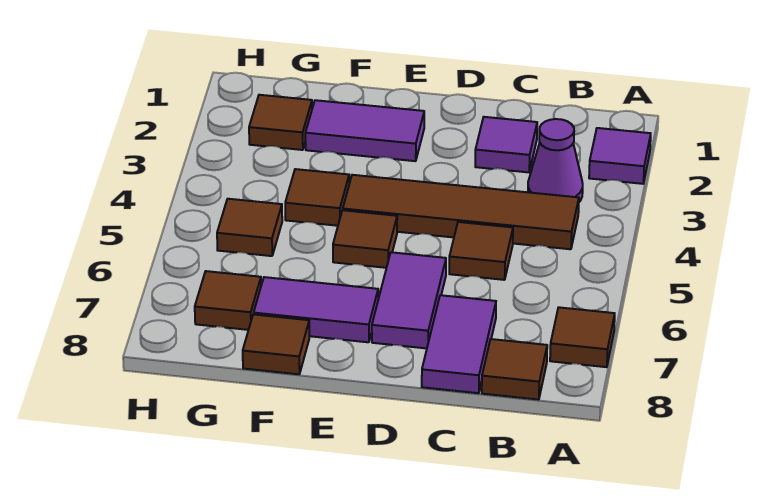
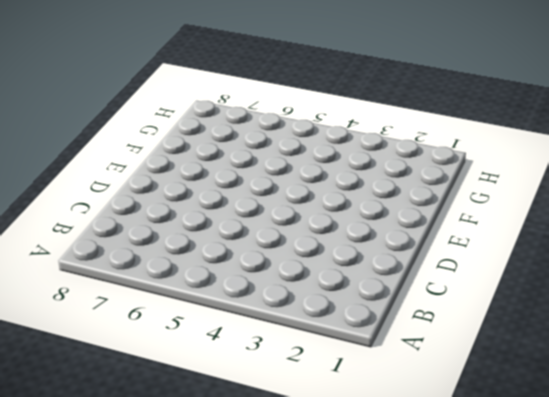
none -> purple tile A2 level 1
none -> brown tile A7 level 1
none -> purple cone B3 level 1

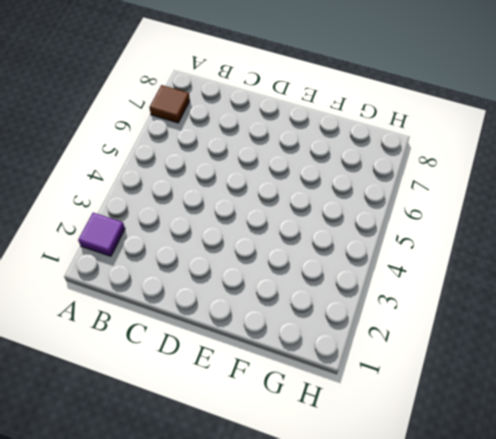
none -> purple cone B3 level 1
none -> brown tile B4:E4 level 1
none -> brown tile B8 level 1

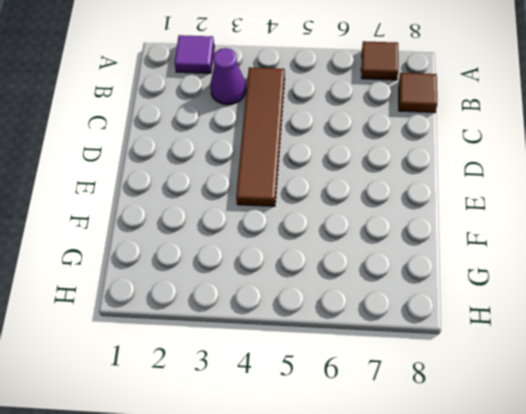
none -> purple tile C2 level 1
none -> brown tile C5 level 1
none -> purple tile C7:C8 level 1

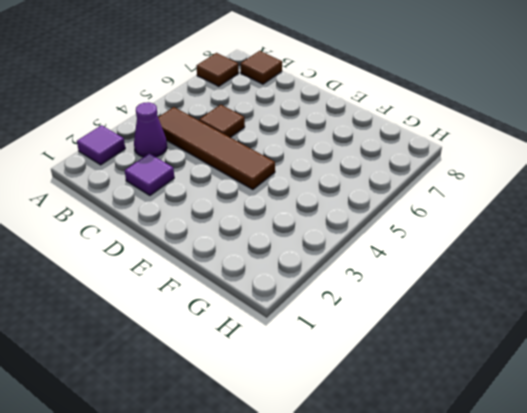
none -> purple tile C7:C8 level 1
none -> purple tile D6:D7 level 1
none -> purple tile E2:F2 level 1

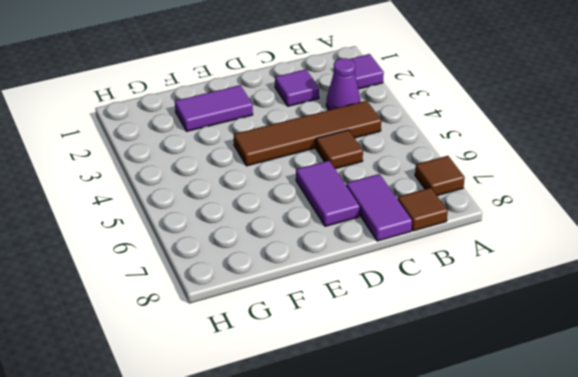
none -> brown tile E5 level 1
none -> purple tile E7:F7 level 1
none -> brown tile F4 level 1

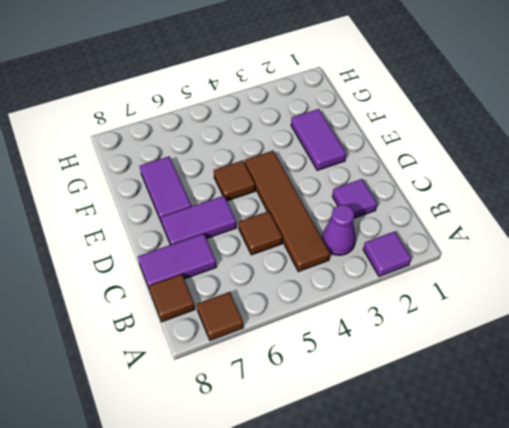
none -> brown tile F4 level 1
none -> brown tile F8 level 1
none -> brown tile G2 level 1

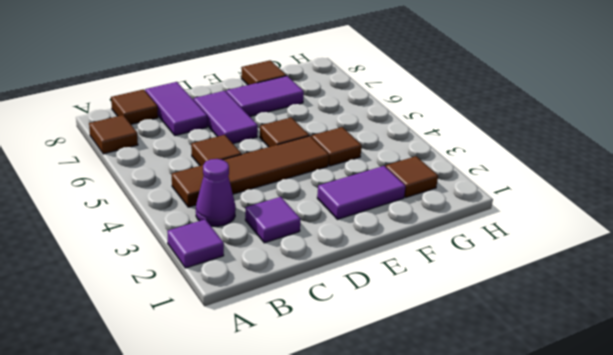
none -> brown tile G5 level 1
none -> brown tile G7 level 1

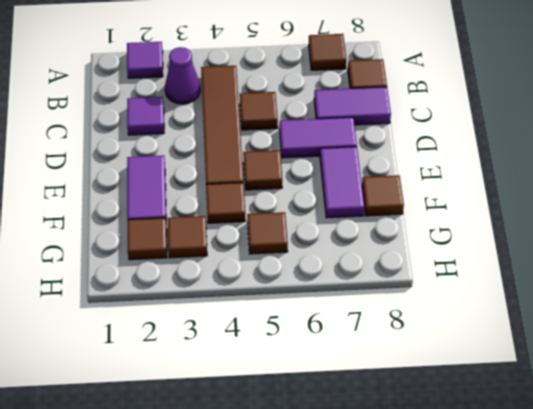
brown tile G3 level 1 -> brown tile G7 level 1

